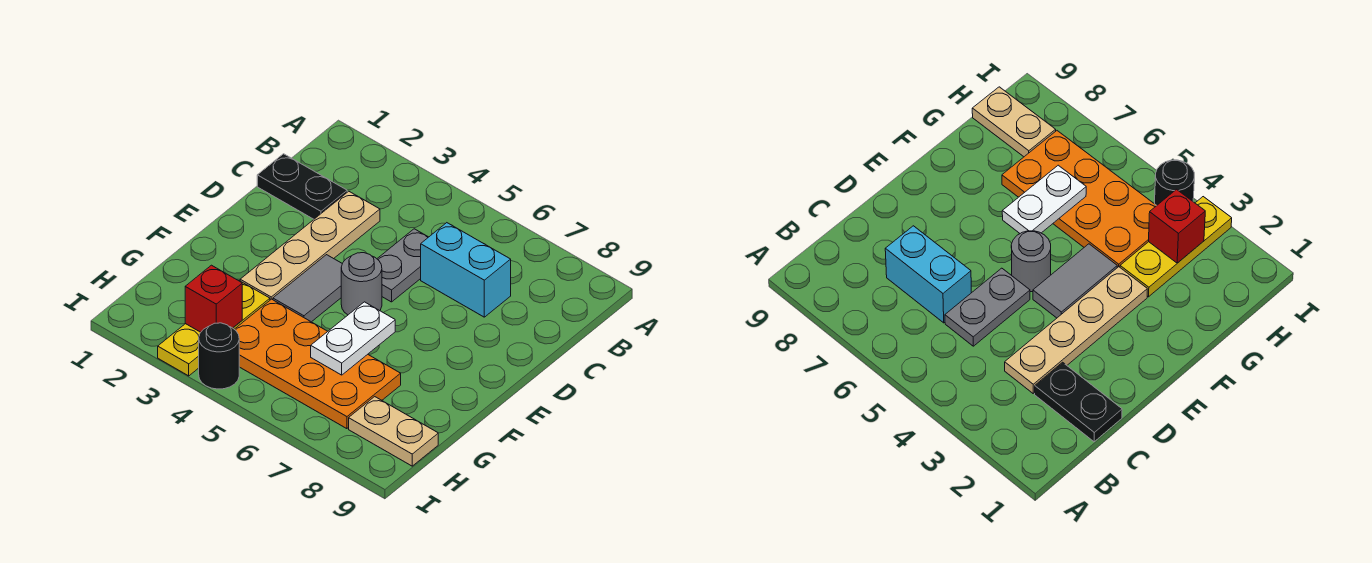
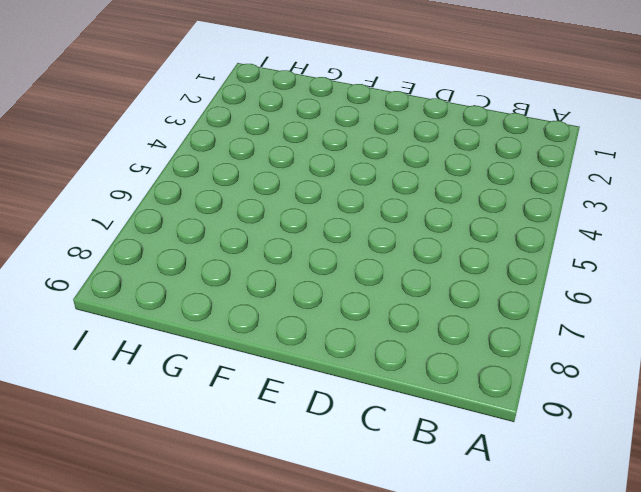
none -> black plate C1:C2 level 1
none -> tan plate C3:F3 level 1
none -> grey plate C5:D5 level 1

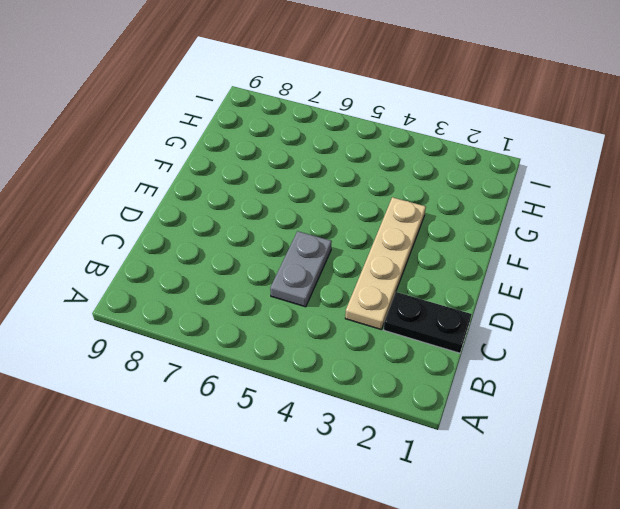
none -> cyan brick C6:C7 level 1
none -> grey tile E4:F4 level 1
none -> grey round brick E5 level 1

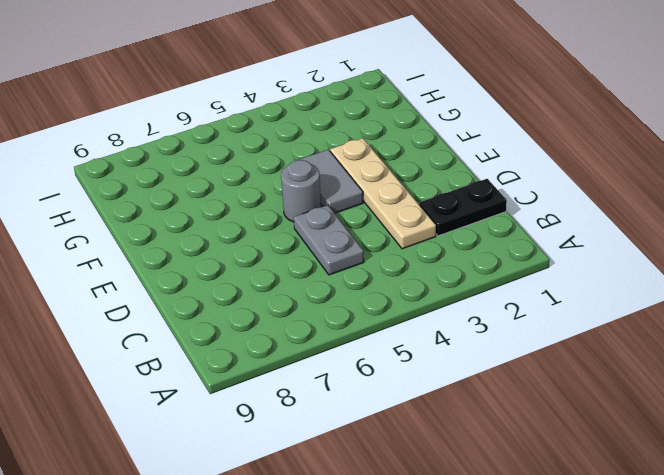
none -> cyan brick C6:C7 level 1
none -> yellow plate G3:I3 level 1
none -> orange plate G4:H7 level 1

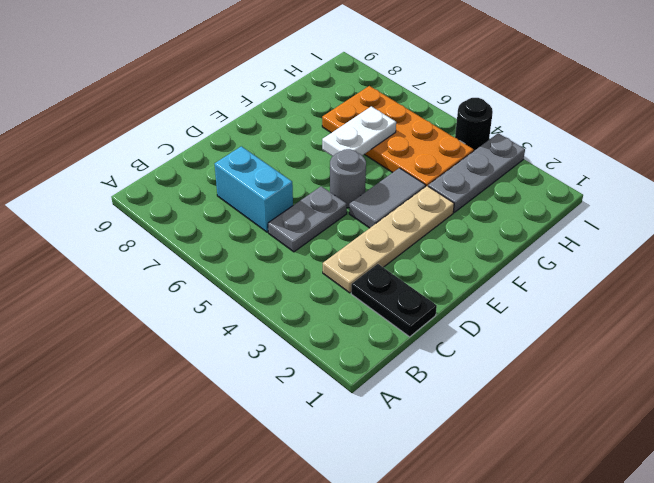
grey plate G3:I3 level 1 -> yellow plate G3:I3 level 1
none -> tan plate H8:H9 level 1
none -> red brick H3 level 2

